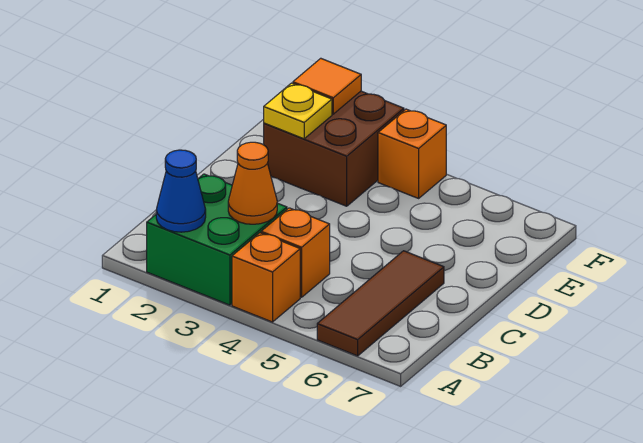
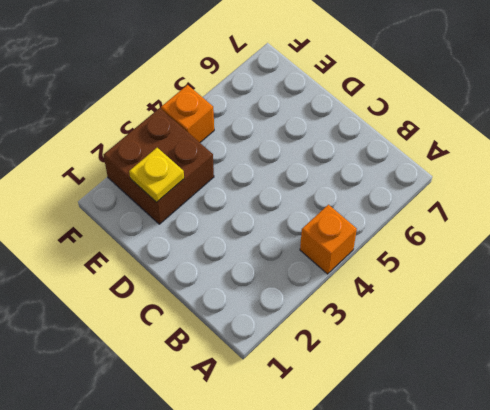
none -> green brick A2:B3 level 1
none -> brown tile A6:C6 level 1

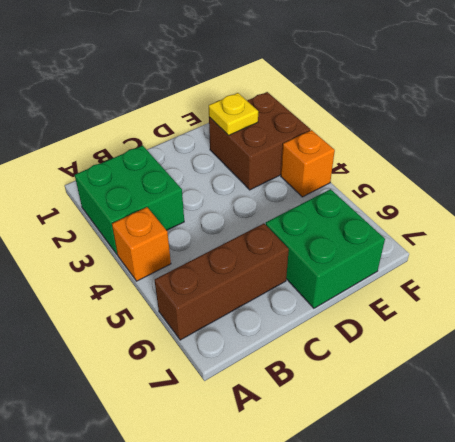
brown brick A6:C6 level 1 -> brown tile A6:C6 level 1
green brick D6:E7 level 1 -> none
none -> orange brick B4 level 1
none -> blue cone A2 level 2

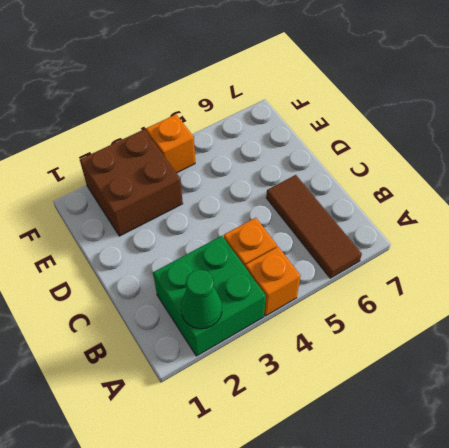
green cone A2 level 2 -> blue cone A2 level 2
none -> orange cone B3 level 2
none -> yellow plate E2 level 2

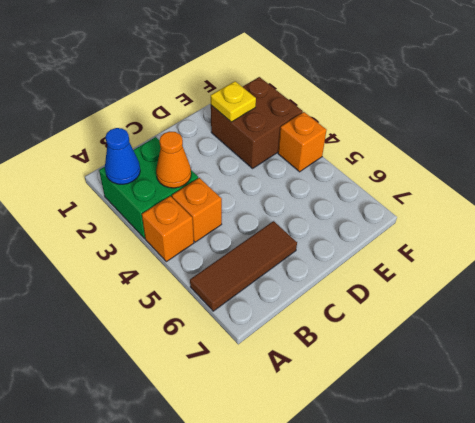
none -> orange tile F2 level 2

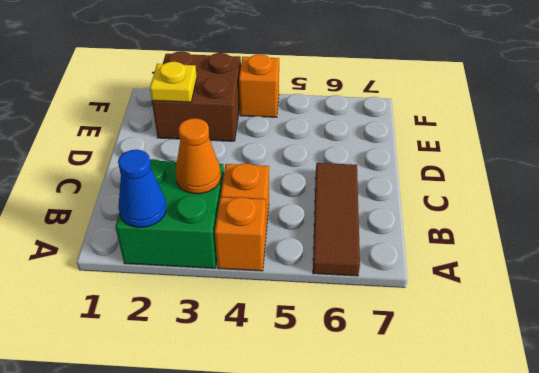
none -> orange tile F2 level 2

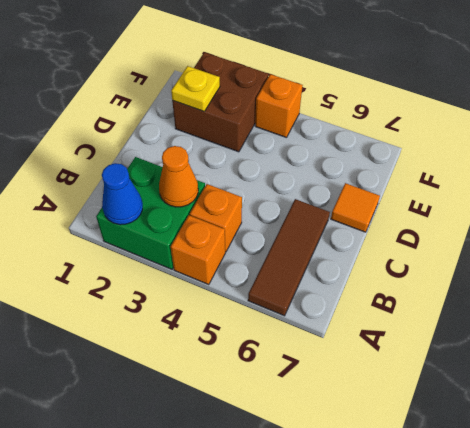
orange tile D7 level 1 -> orange tile F2 level 2

